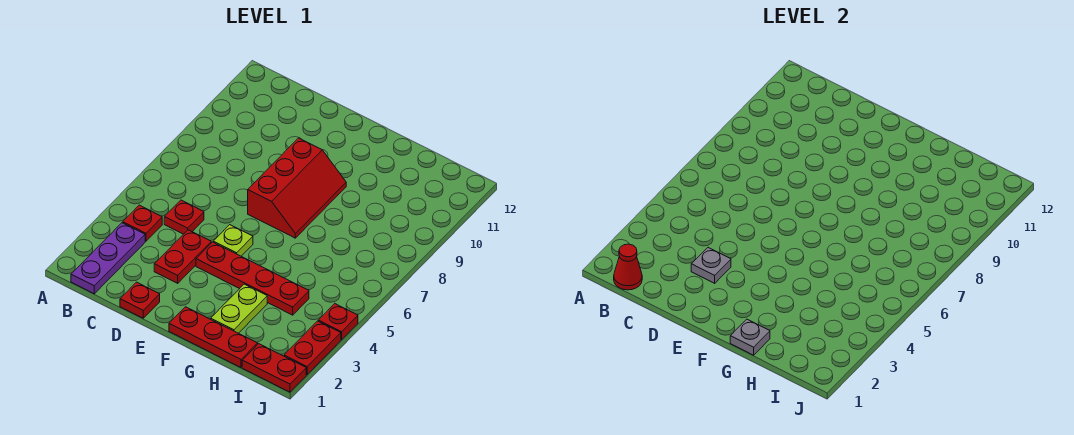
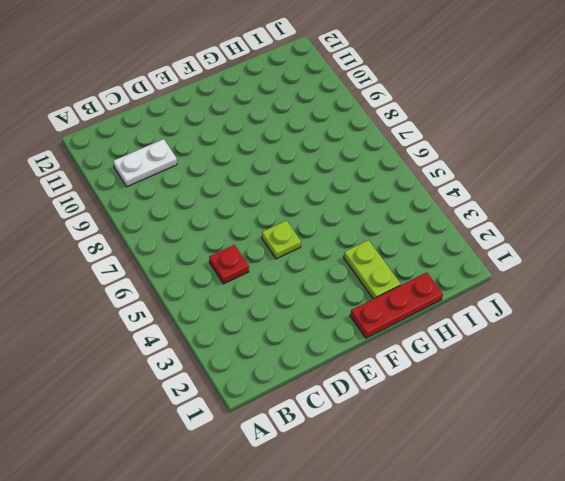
white plate B10:C10 level 1 -> none
none -> purple plate B1:B3 level 1
none -> red plate B4 level 1
none -> red plate D1 level 1

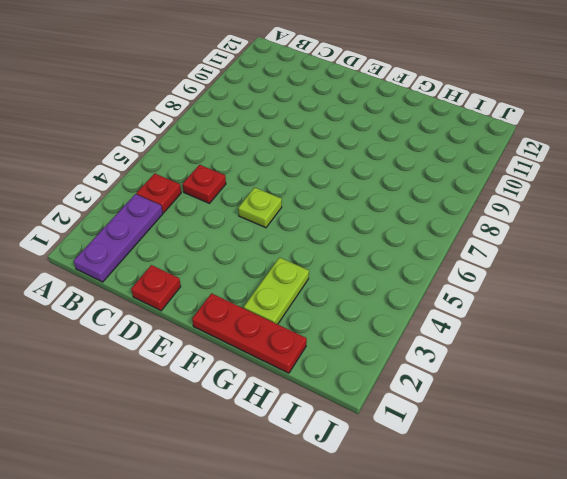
none -> red plate D3:D4 level 1
none -> red plate E4:H4 level 1
none -> red slope E7:F9 level 1 top E

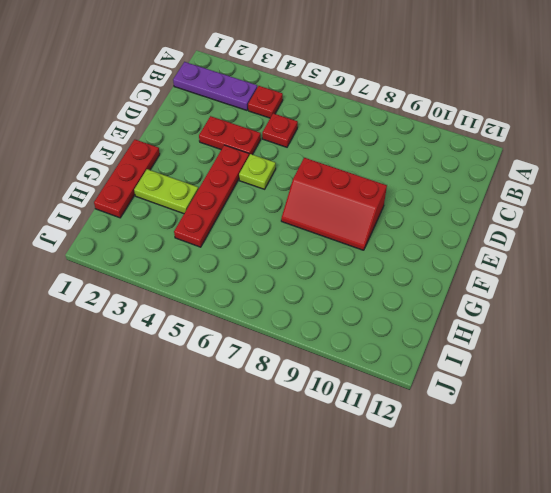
none -> red plate D1 level 1
none -> red plate I1:J1 level 1
none -> red plate J2:J3 level 1

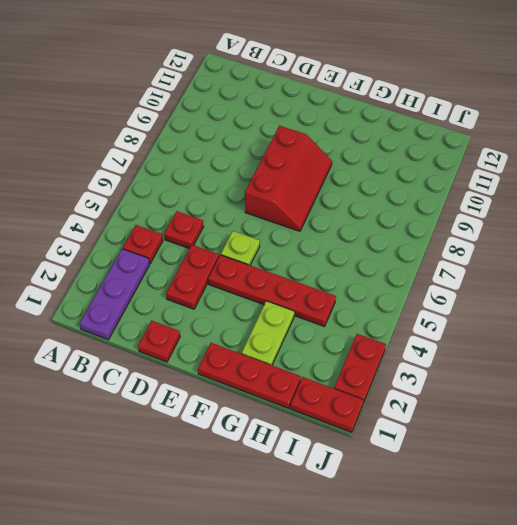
none -> red plate J4 level 1
none -> red cone B1 level 2
none -> grey plate D3 level 2

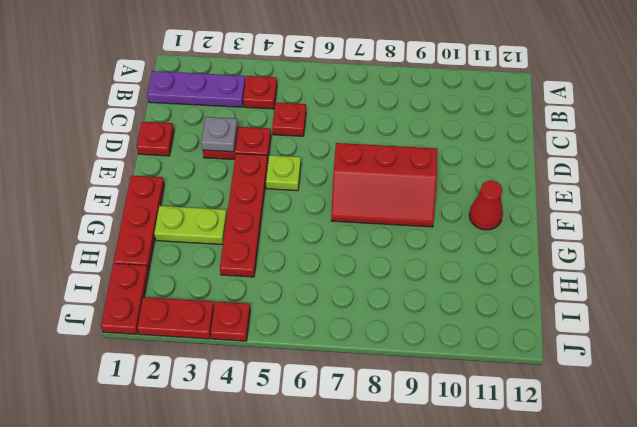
red cone F11 level 1 -> red cone B1 level 2
none -> grey plate G1 level 2

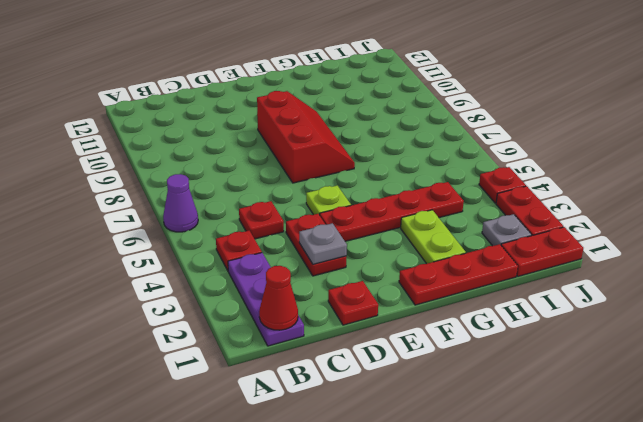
purple cone A6 level 1 -> none
grey plate I2 level 1 -> grey plate G1 level 2

